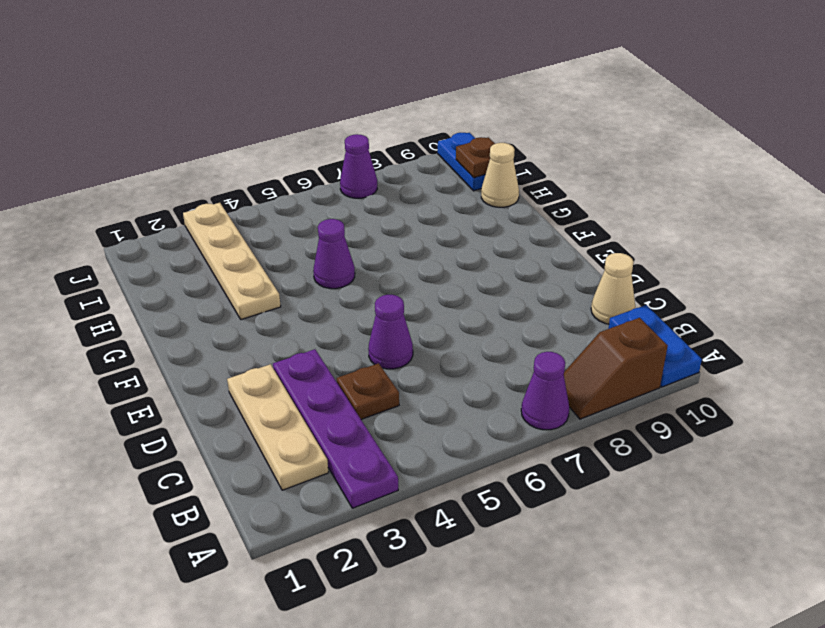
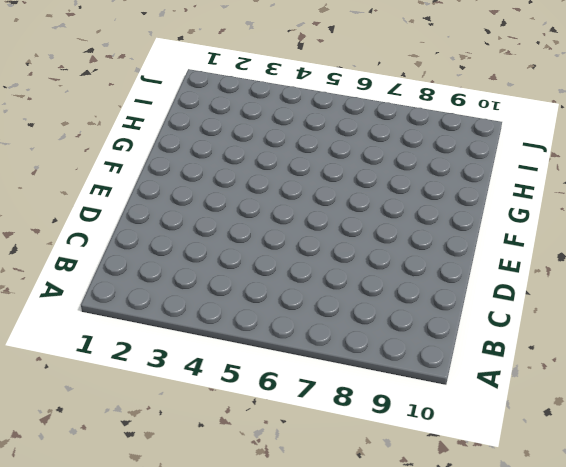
none -> purple plate A3:D3 level 1
none -> purple cone A7 level 1
none -> brown slope A8:A9 level 1 top 9

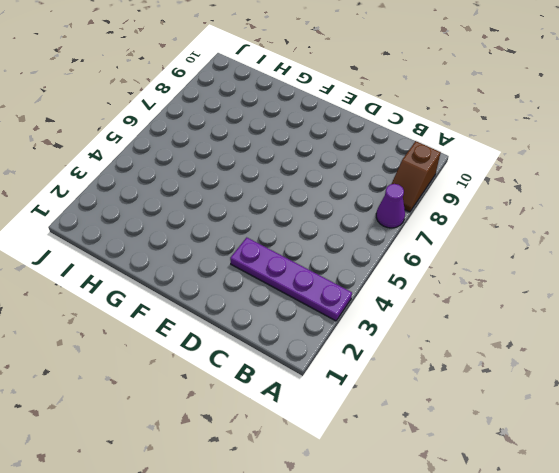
none -> blue plate A10:B10 level 1
none -> tan plate B2:D2 level 1
none -> brown plate C4 level 1

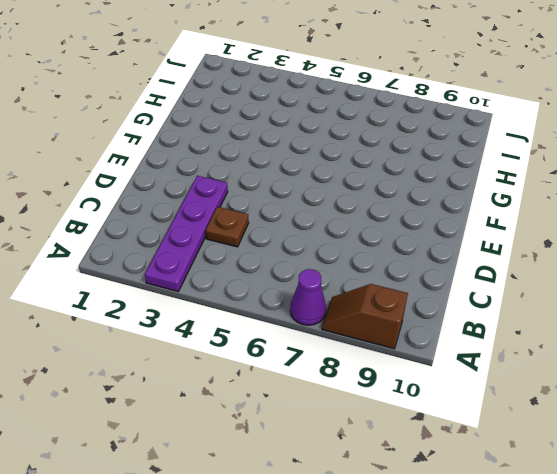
none -> blue plate A10:B10 level 1
none -> tan plate B2:D2 level 1
none -> tan cone C10 level 1

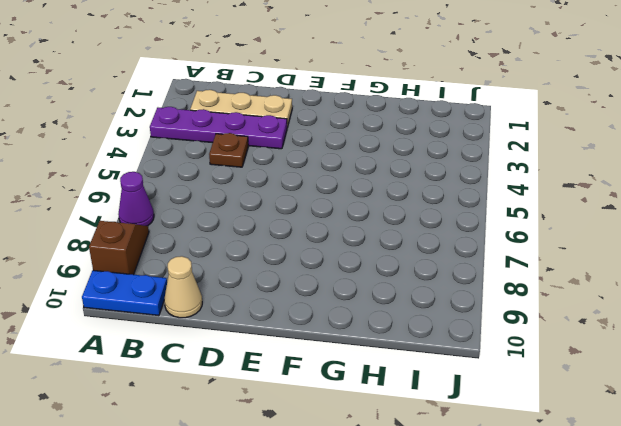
none -> purple cone D5 level 1
none -> tan plate G3:J3 level 1
none -> purple cone G5 level 1

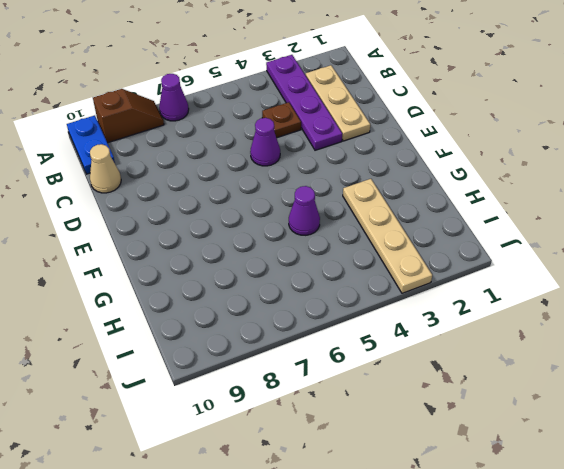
none -> tan cone H10 level 1
none -> blue plate I10:J10 level 1
none -> purple cone J7 level 1

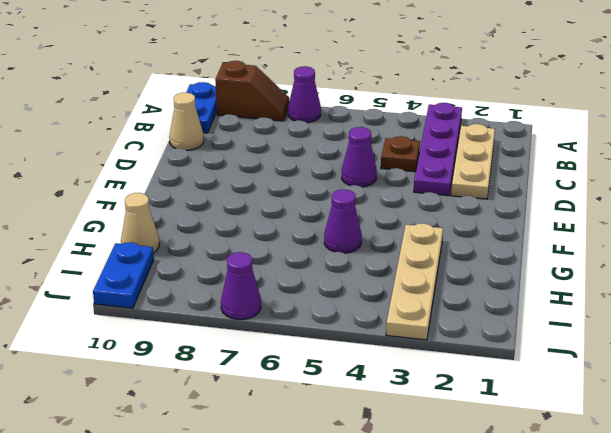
none -> brown plate I10 level 2

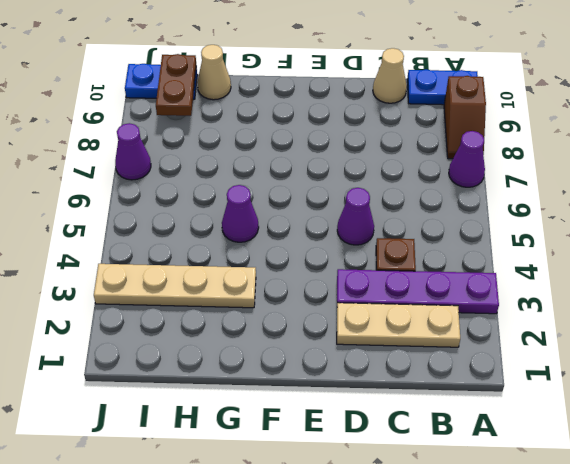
brown plate I9:I10 level 2 -> brown plate I10 level 2

